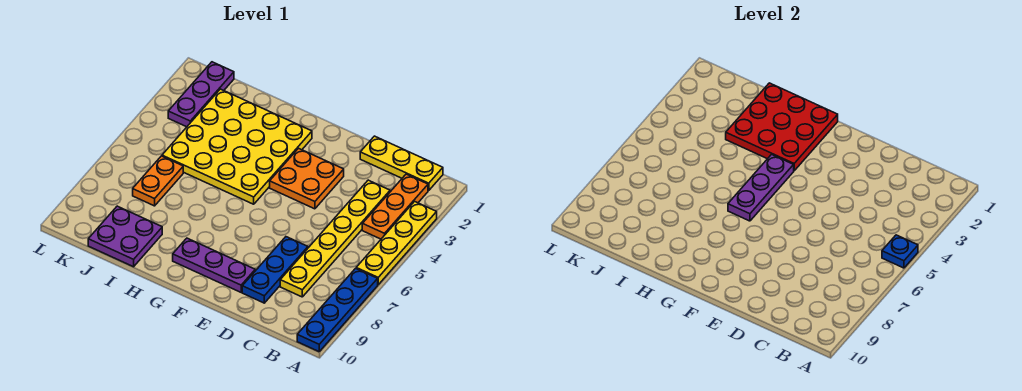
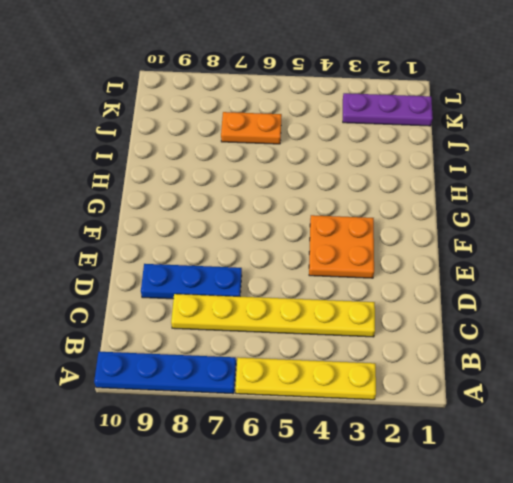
none -> yellow plate B1:D1 level 1
none -> orange plate B2:B4 level 1
none -> purple plate E9:G9 level 1

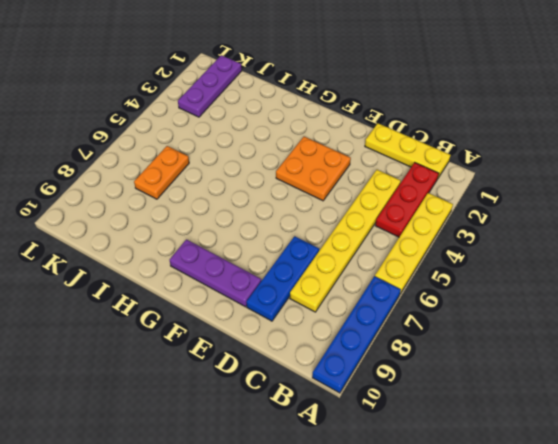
red plate B2:B4 level 1 -> orange plate B2:B4 level 1
none -> yellow plate G2:J5 level 1
none -> purple plate I9:J10 level 1
none -> blue plate A5 level 2

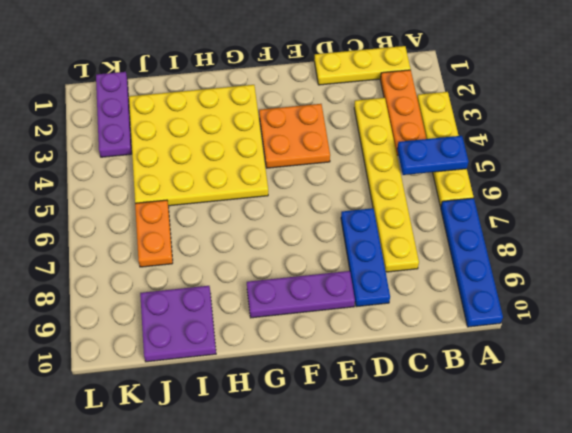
blue plate A5:B5 level 2 -> blue plate A5 level 2
none -> red plate G1:I3 level 2
none -> purple plate G4:G6 level 2

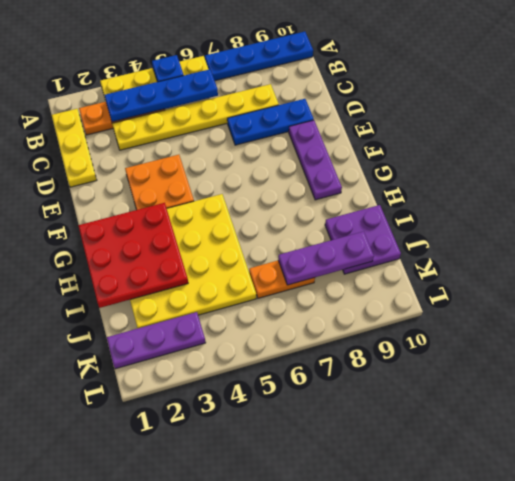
blue plate B3:B6 level 2 -> none
purple plate J7:J9 level 2 -> purple plate G4:G6 level 2

